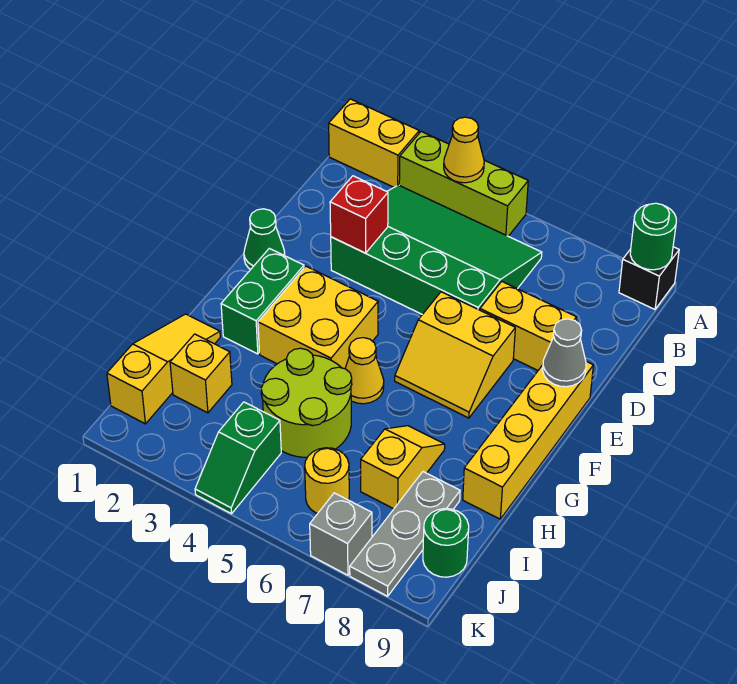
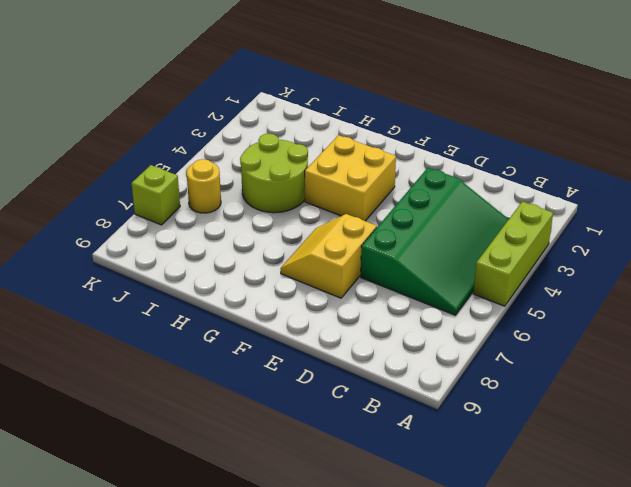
lime brick K7 level 1 -> grey brick K7 level 1
none -> yellow brick A1:A2 level 1
none -> black brick A9 level 1
none -> yellow brick D7:D8 level 1

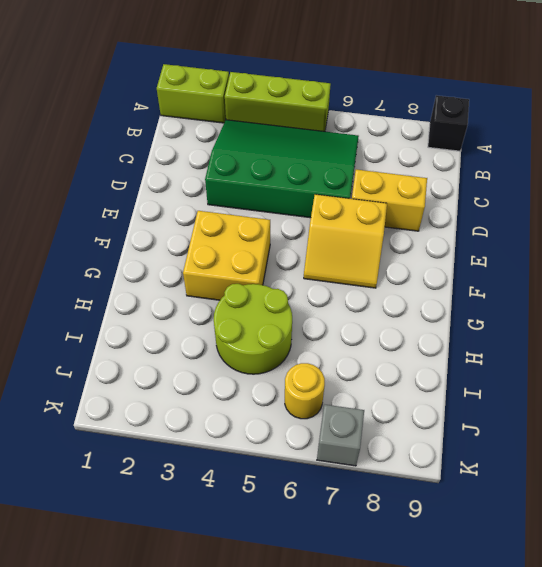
lime brick A1:A2 level 1 -> yellow brick A1:A2 level 1
none -> green cone E1 level 1
none -> yellow brick E9:H9 level 1
none -> green brick F2:G2 level 1

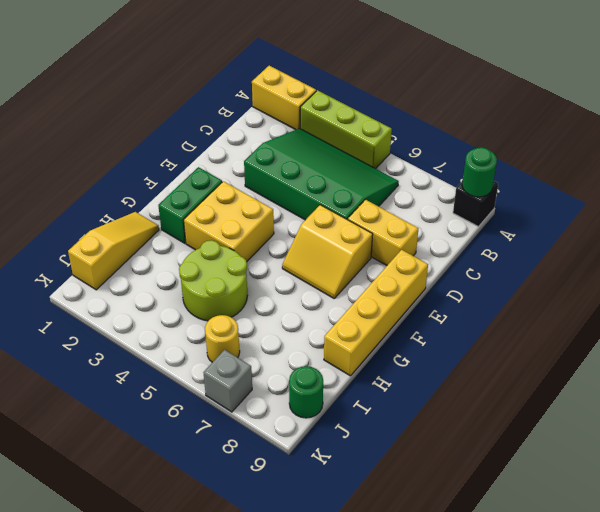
none -> green cone E1 level 1
none -> yellow cone G5 level 1
none -> yellow slope H7:I7 level 1 top I

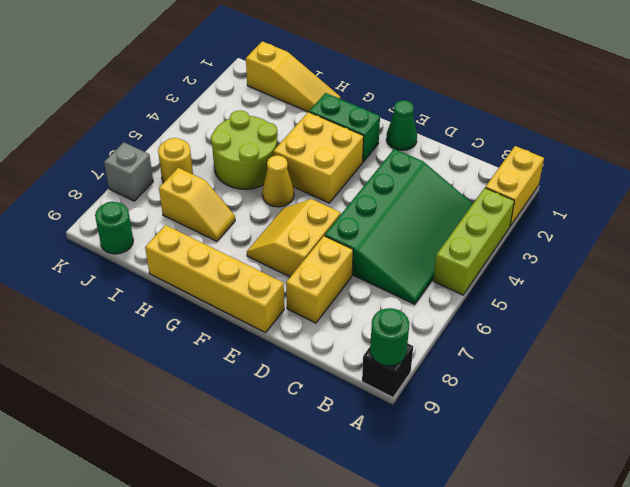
none -> yellow brick I2 level 1
none -> grey plate I8:K8 level 1
none -> green slope J4:K4 level 1 top J

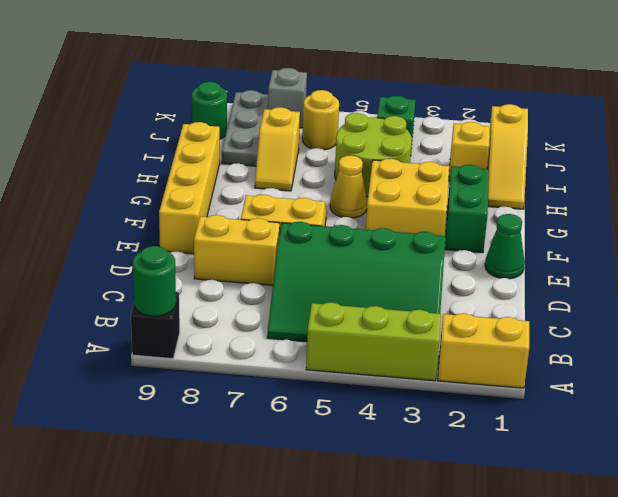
none -> yellow cone A4 level 2
none -> red brick D3 level 2
none -> grey cone E9 level 2

